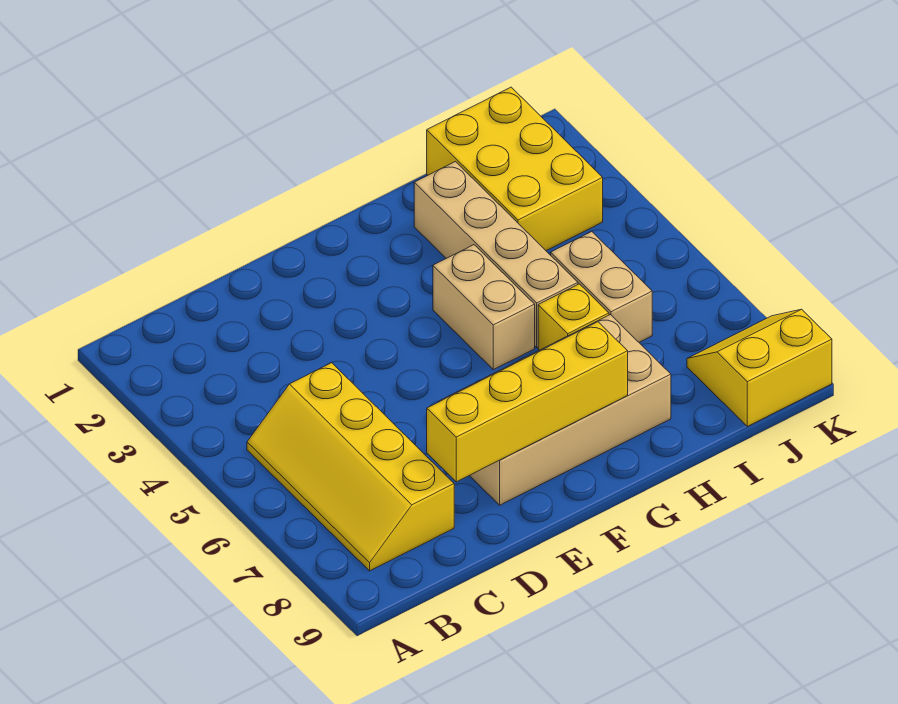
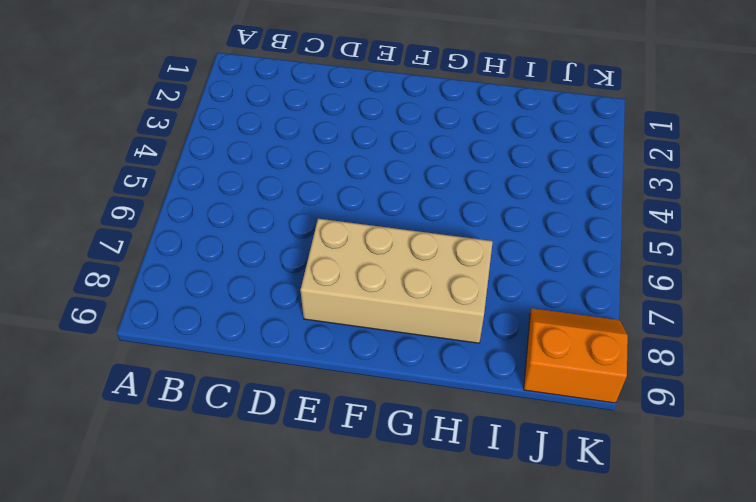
orange slope J8:K9 level 1 top 9 -> yellow slope J8:K9 level 1 top 9
none -> yellow slope B5:C8 level 1 top C
none -> tan brick G4:G5 level 1

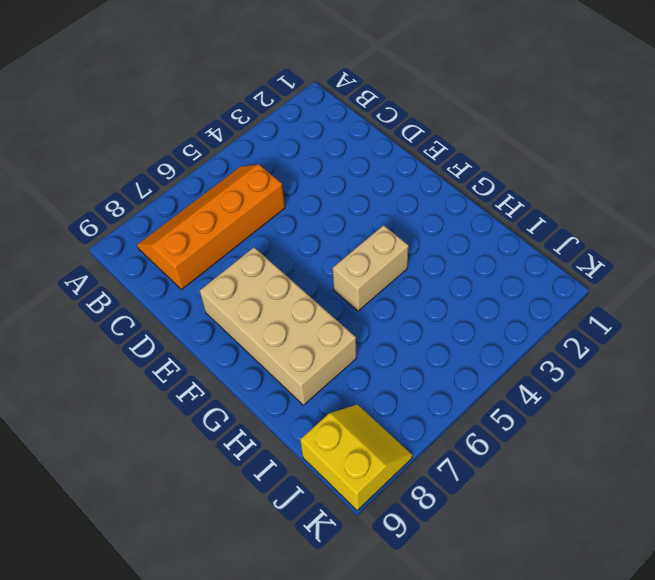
orange slope B5:C8 level 1 top C -> yellow slope B5:C8 level 1 top C
none -> tan brick H2:H5 level 1
none -> yellow brick H6 level 1

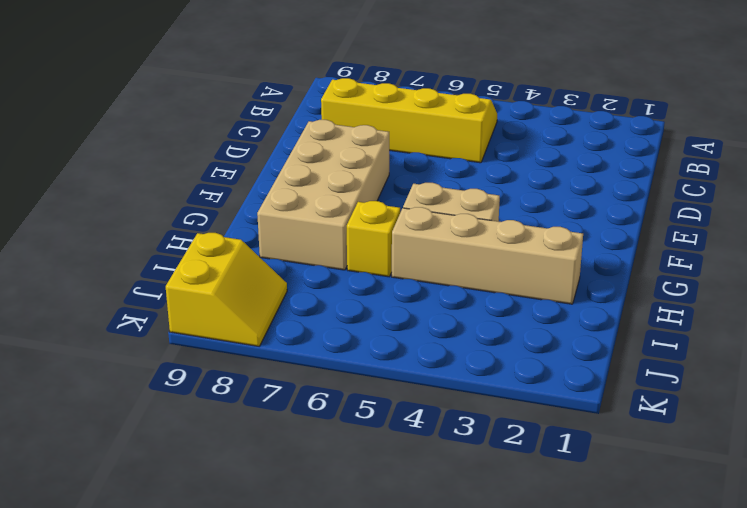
none -> yellow brick I1:J3 level 1
none -> tan brick I5:I6 level 1

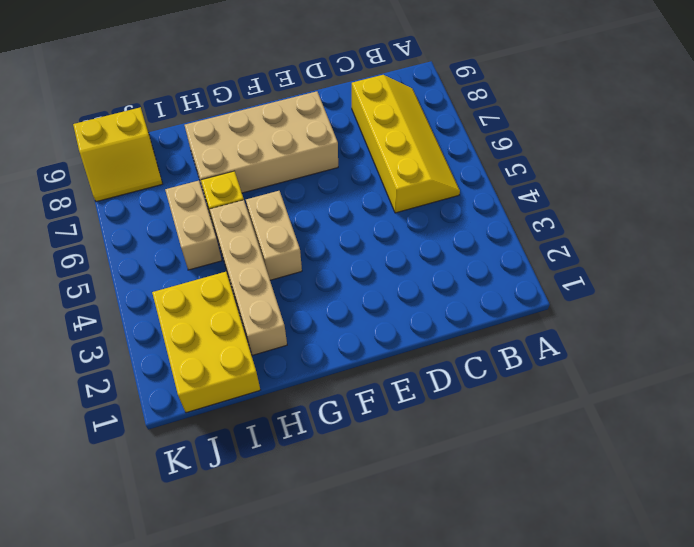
none -> yellow brick D8:G8 level 2

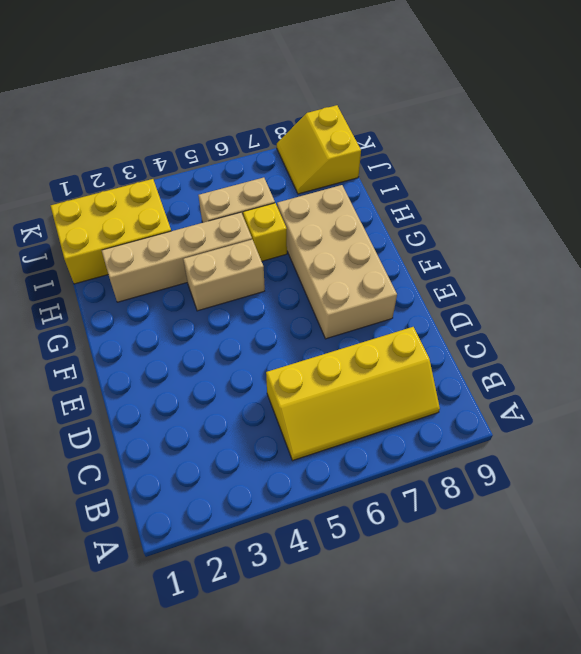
none -> yellow brick D8:G8 level 2

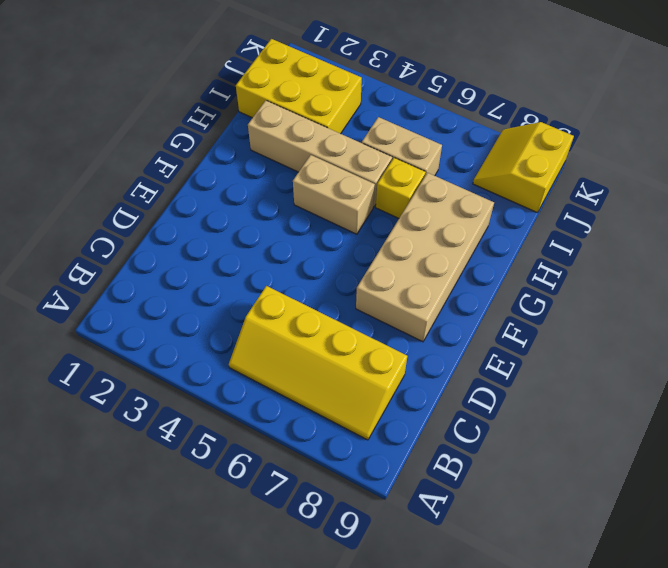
none -> yellow brick D8:G8 level 2

